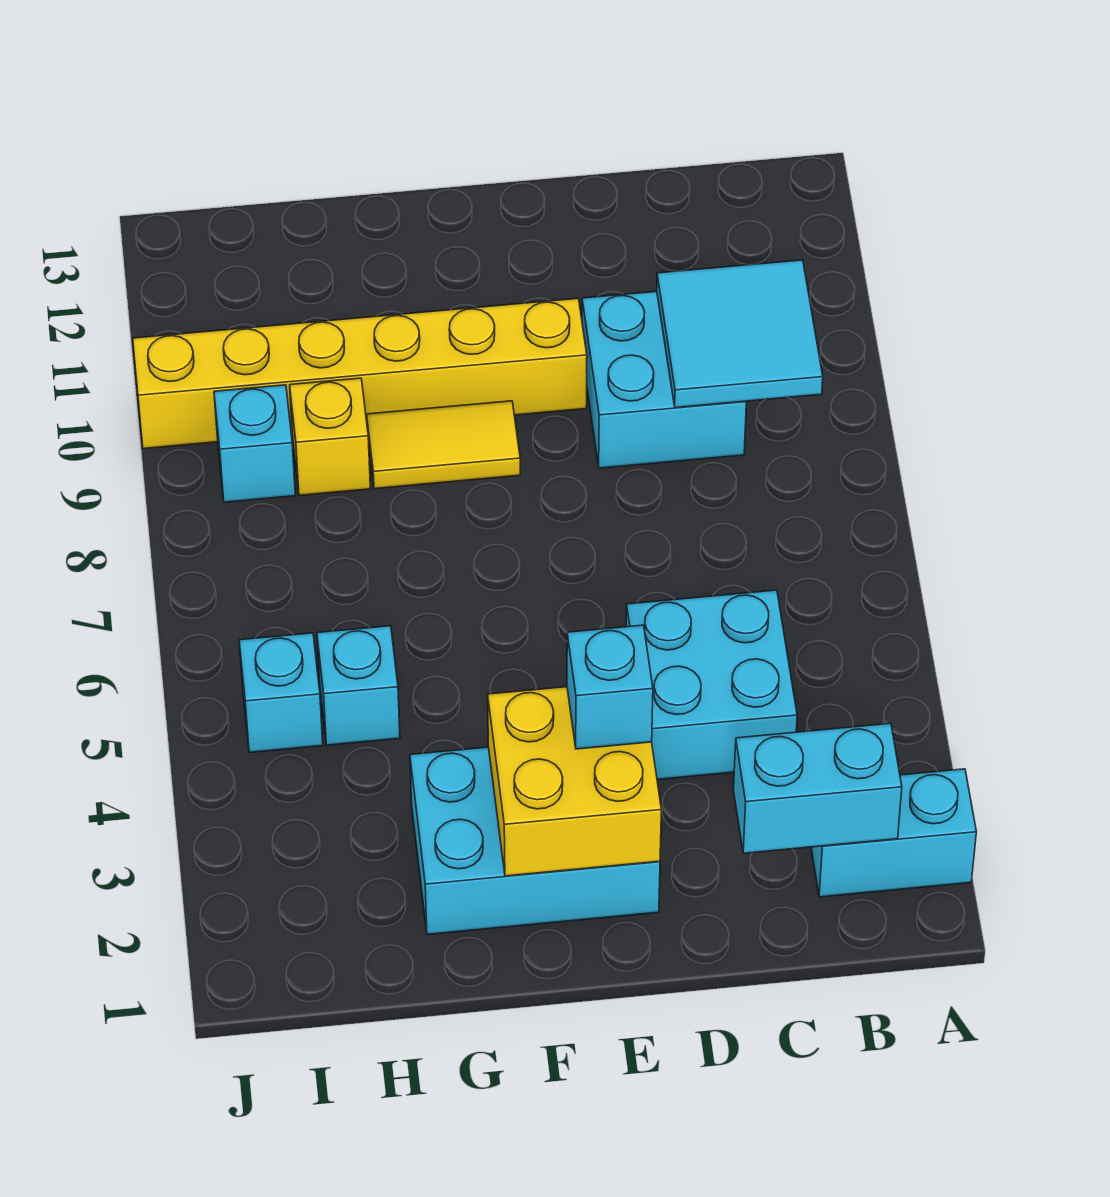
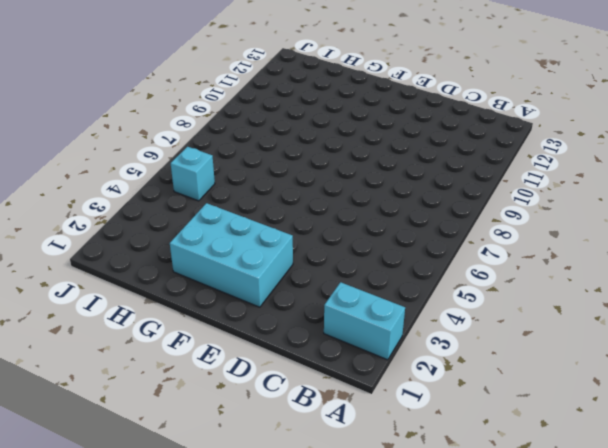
none -> cyan brick C4:D5 level 1
none -> cyan brick C9:D10 level 1
none -> yellow brick E10:J10 level 1

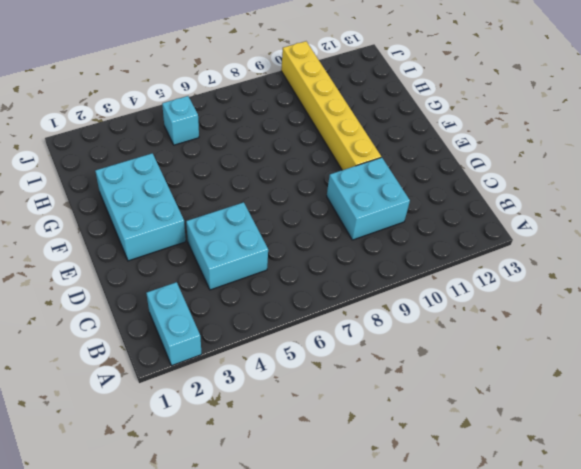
none -> yellow tile F9:G9 level 1
none -> cyan brick H5 level 1
none -> yellow brick H9 level 1

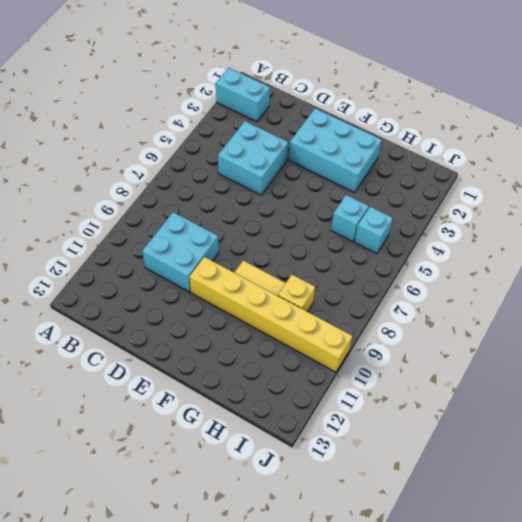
none -> cyan brick I9 level 1
none -> cyan brick B2:C2 level 2
none -> cyan tile B9:C10 level 2

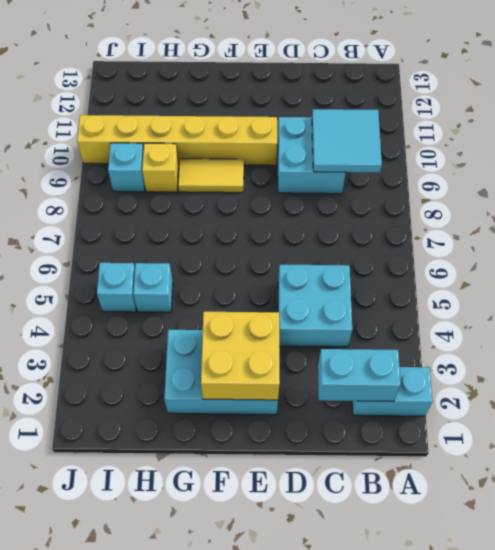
none -> cyan brick E3 level 3

